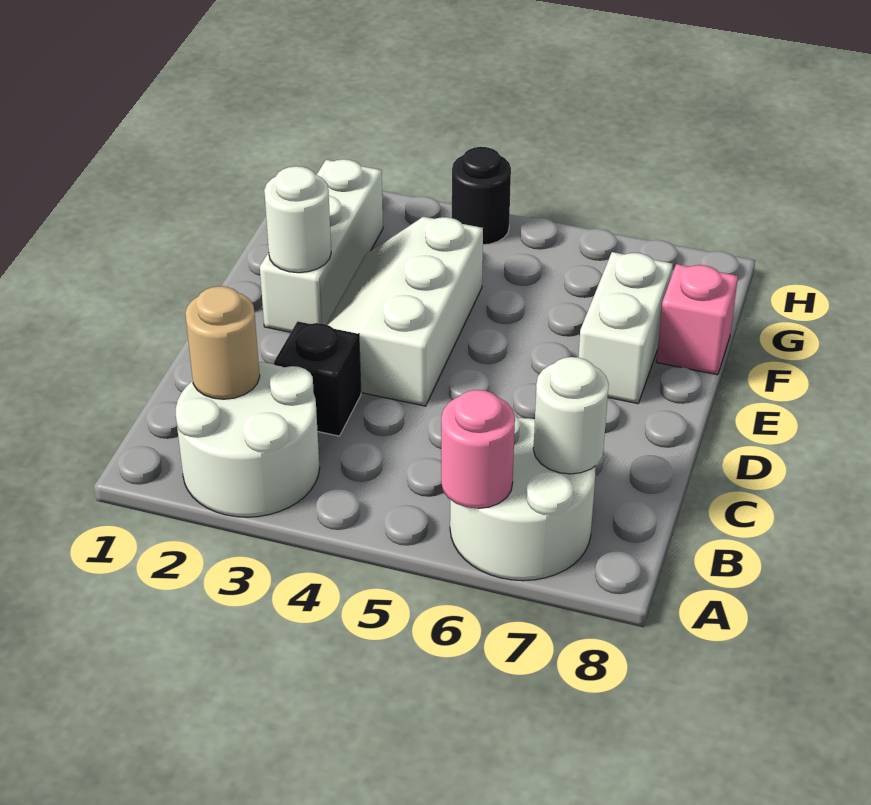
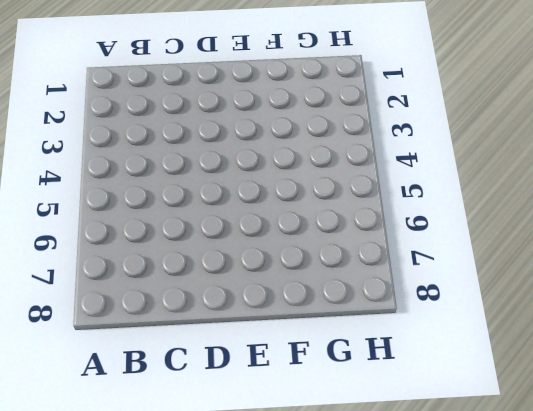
none -> white round brick A2:B3 level 1
none -> white round brick A6:B7 level 1
none -> black brick C3 level 1

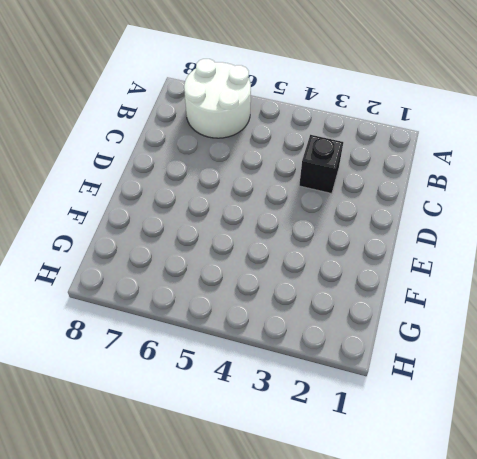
none -> white round brick A2:B3 level 1
none -> white slope D3:F4 level 1 top 4
none -> white brick E2:G2 level 1

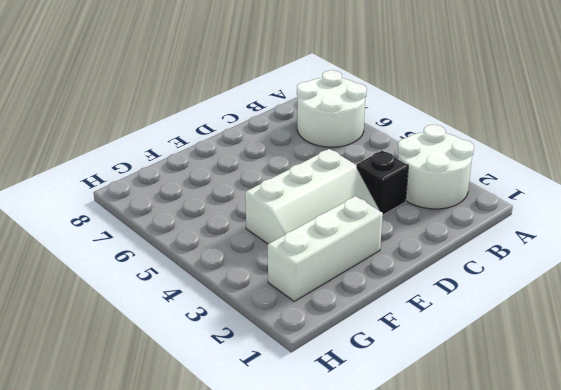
none -> white brick E7:F7 level 1
none -> pink brick F8 level 1
none -> black round brick H4 level 1

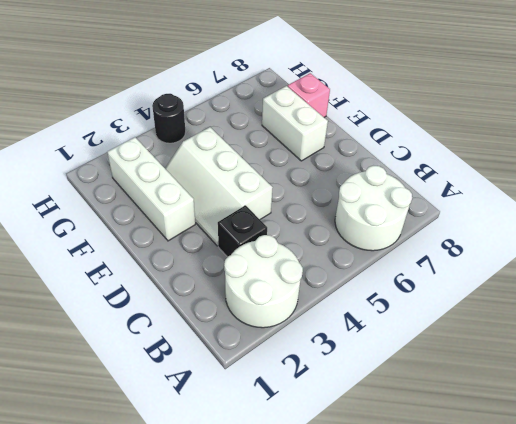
none -> pink round brick A6 level 2
none -> tan round brick B2 level 2
none -> white round brick B7 level 2

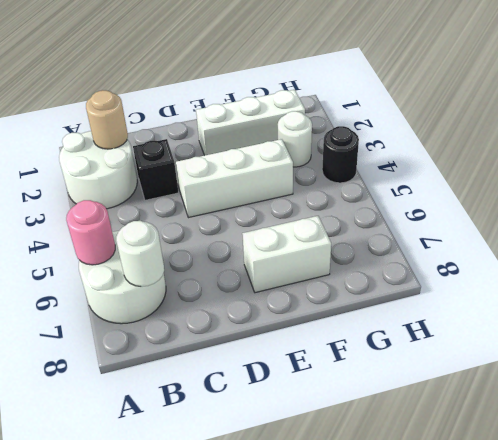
white round brick G3 level 1 -> white round brick E2 level 2
none -> pink brick F8 level 1

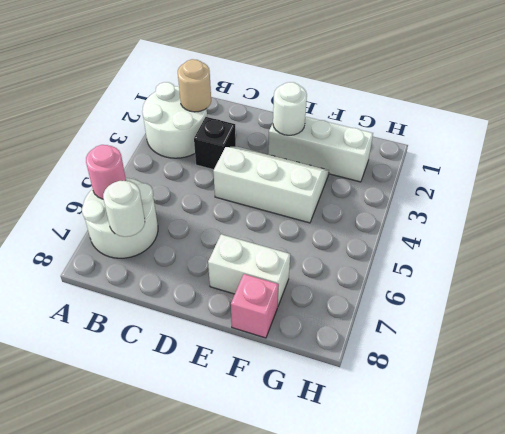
none -> black round brick H4 level 1

